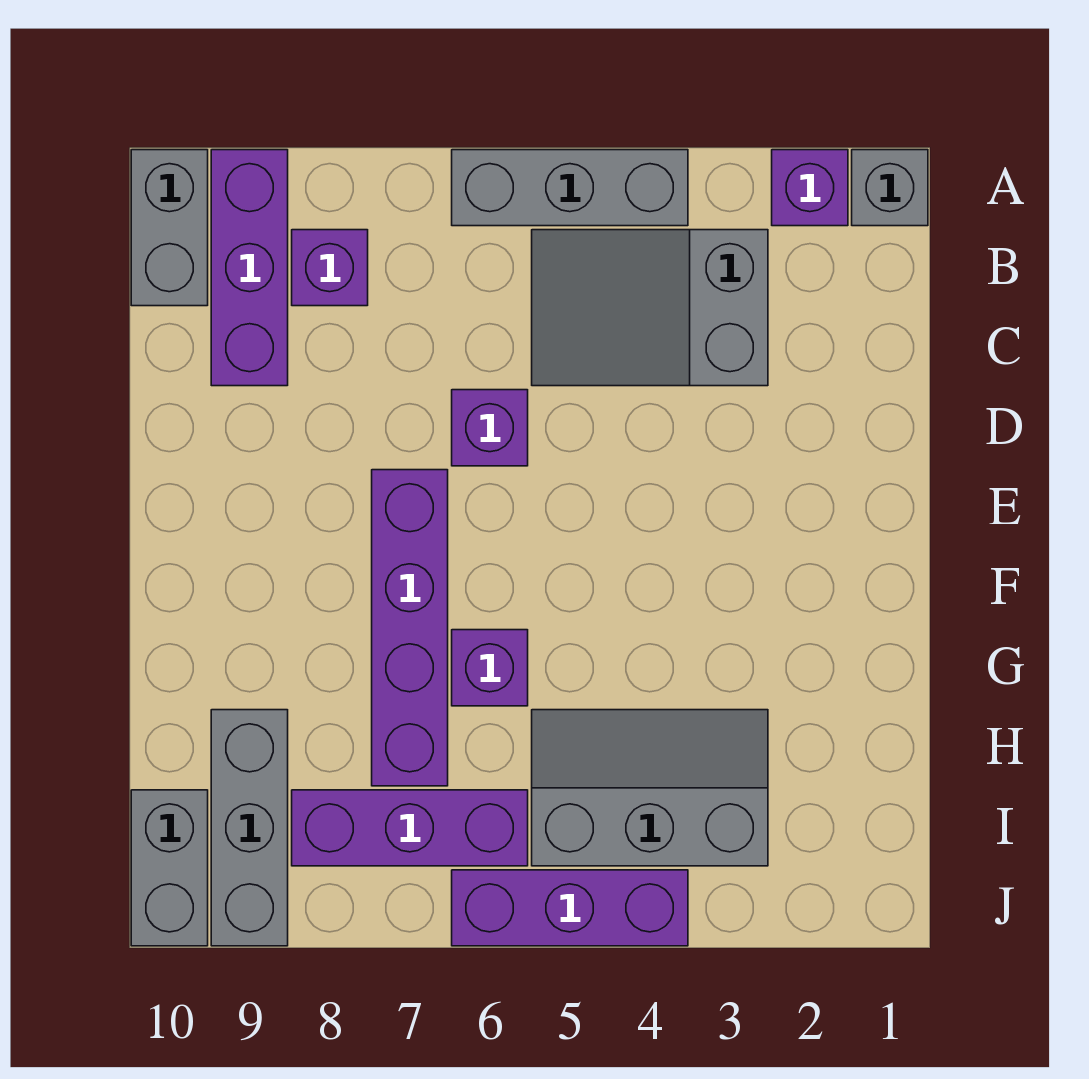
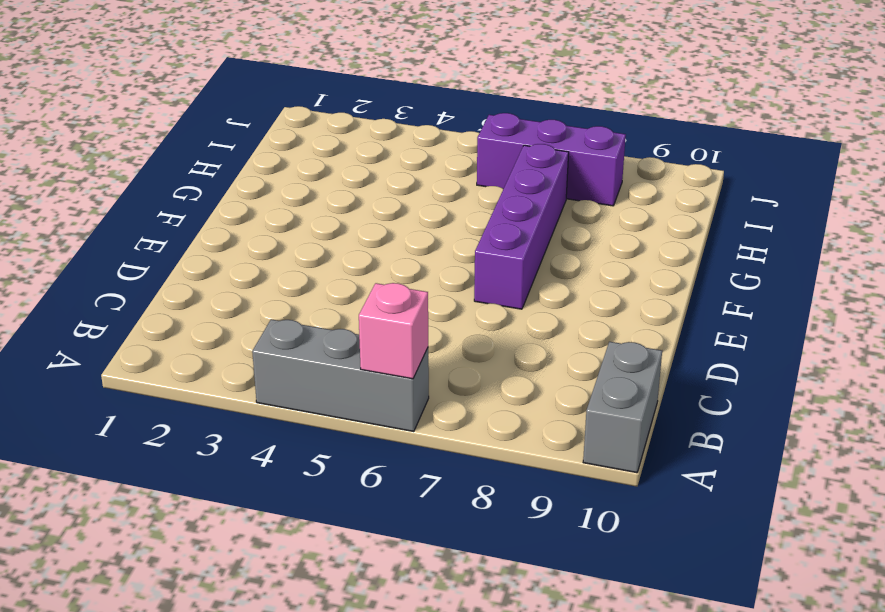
pink brick A6 level 2 -> none
none -> grey brick A1 level 1
none -> purple brick A2 level 1
none -> purple brick A9:C9 level 1

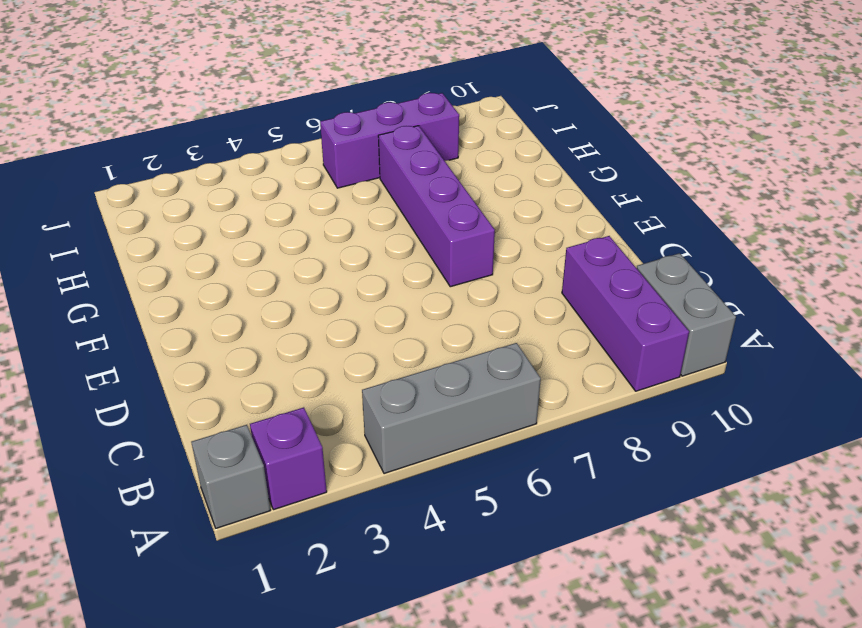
none -> grey slope B3:C5 level 1 top 3
none -> purple brick B8 level 1
none -> purple brick D6 level 1

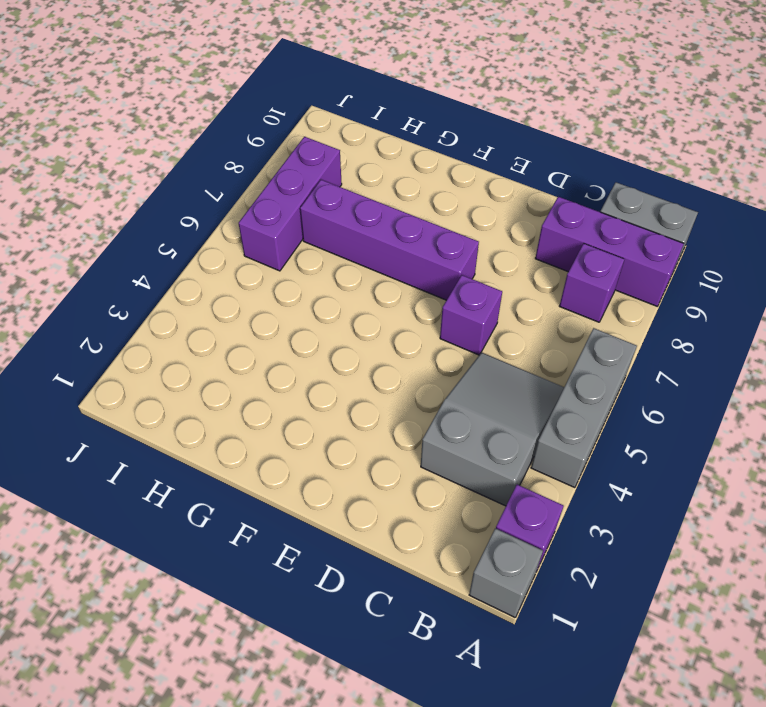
none -> purple brick G6 level 1
none -> grey slope H3:I5 level 1 top I
none -> grey brick H9:J9 level 1

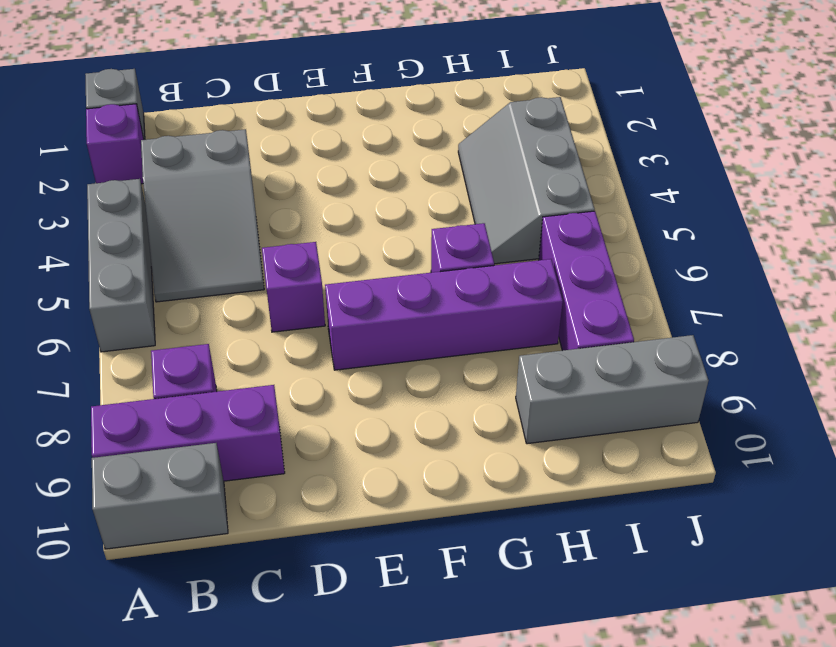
none -> grey brick I10:J10 level 1
none -> purple brick J4:J6 level 1

